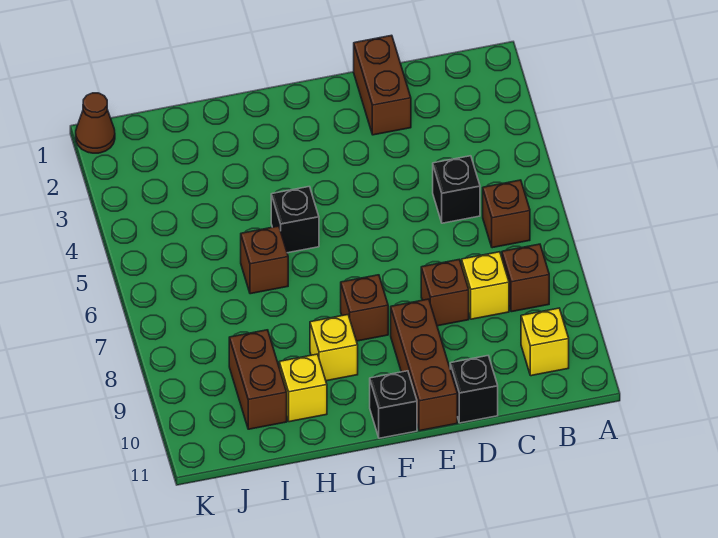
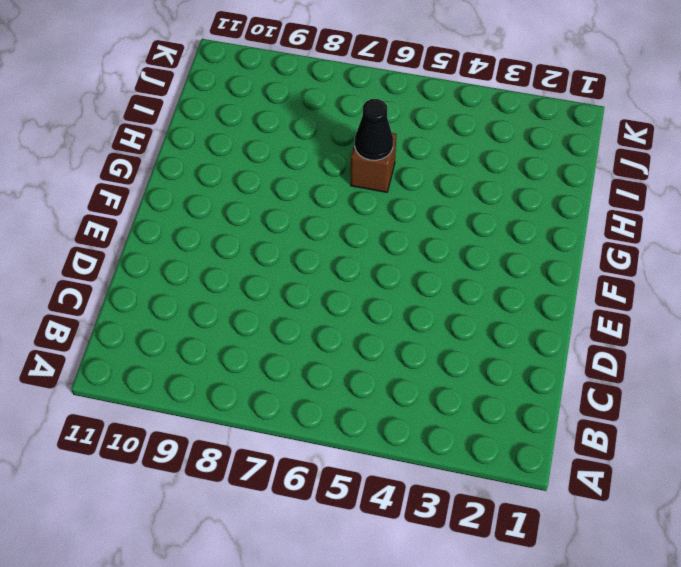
black cone H6 level 2 -> none
none -> brown brick B6 level 1
none -> brown brick B8 level 1
none -> yellow brick B10 level 1

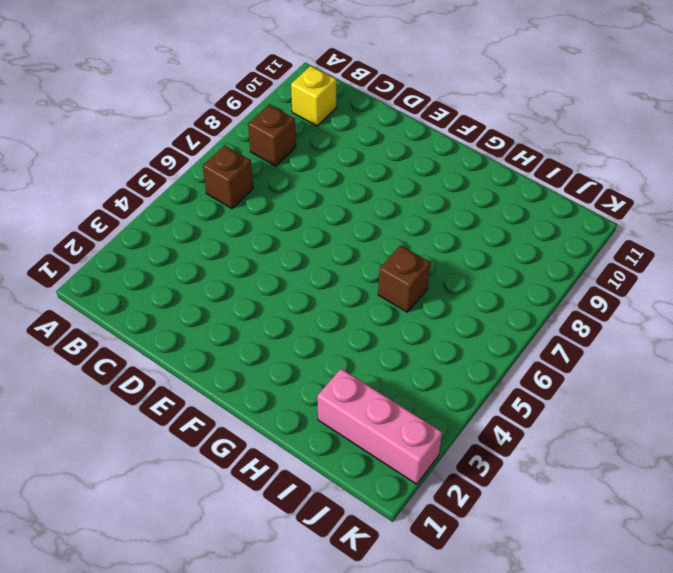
pink brick I2:K2 level 1 -> none
none -> black brick C5 level 1
none -> yellow brick C8 level 1
none -> brown brick D1:D2 level 1

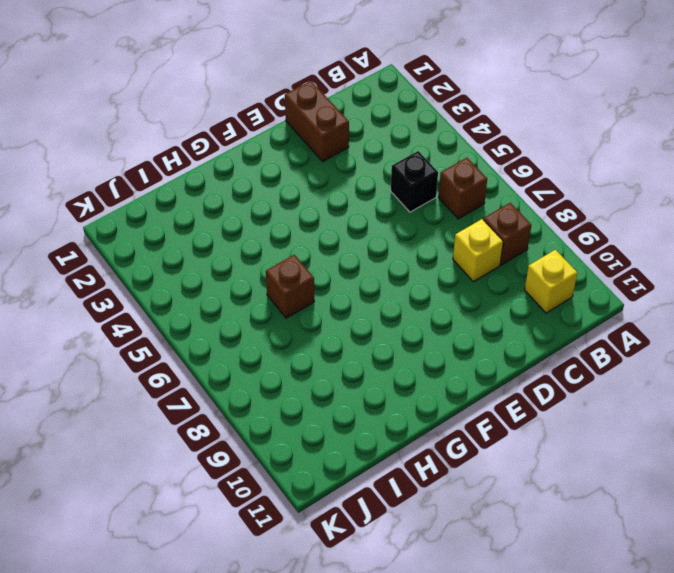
none -> brown brick D8 level 1
none -> black brick D11 level 1
none -> brown brick E9:E11 level 1

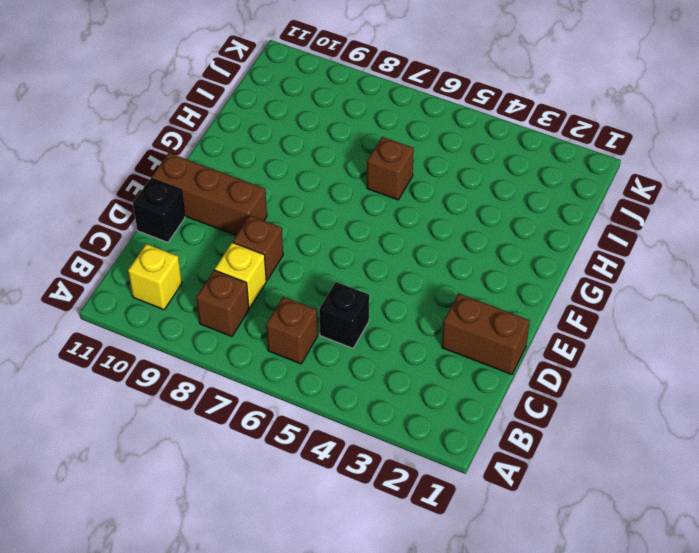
none -> brown brick F8 level 1
none -> black brick F11 level 1
none -> black brick G5 level 1

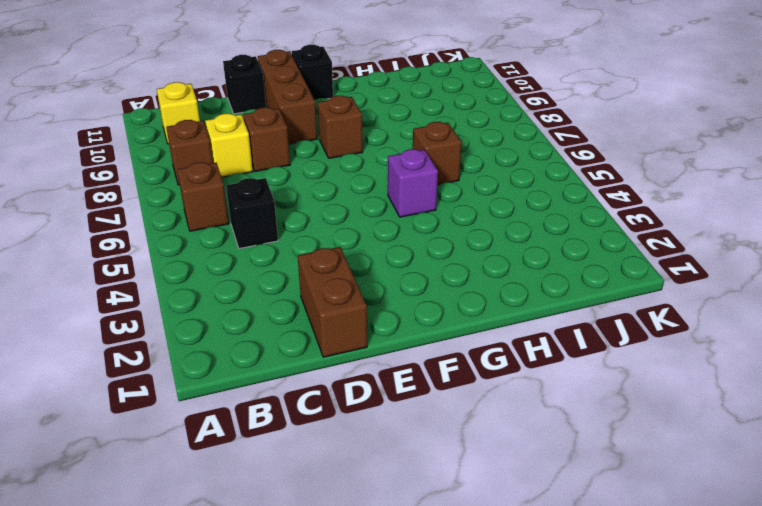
purple brick G5 level 1 -> black brick G5 level 1
none -> yellow brick G9 level 1
none -> yellow brick H10 level 1
none -> brown brick I9:I10 level 1

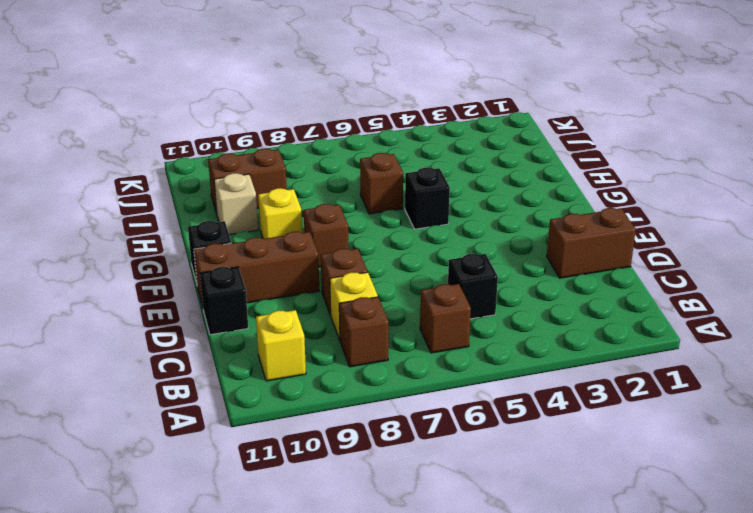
tan brick H10 level 1 -> yellow brick H10 level 1
none -> brown cone K1 level 1

